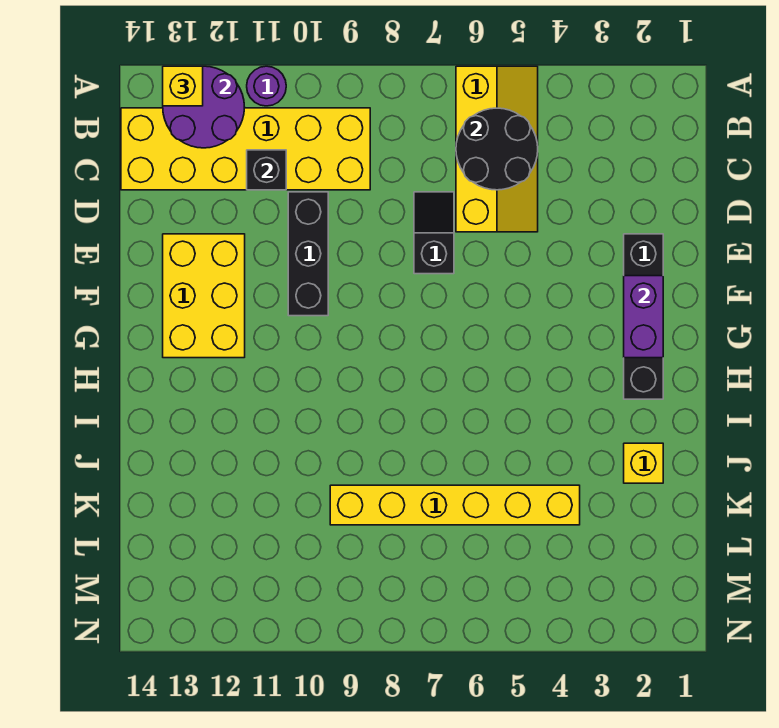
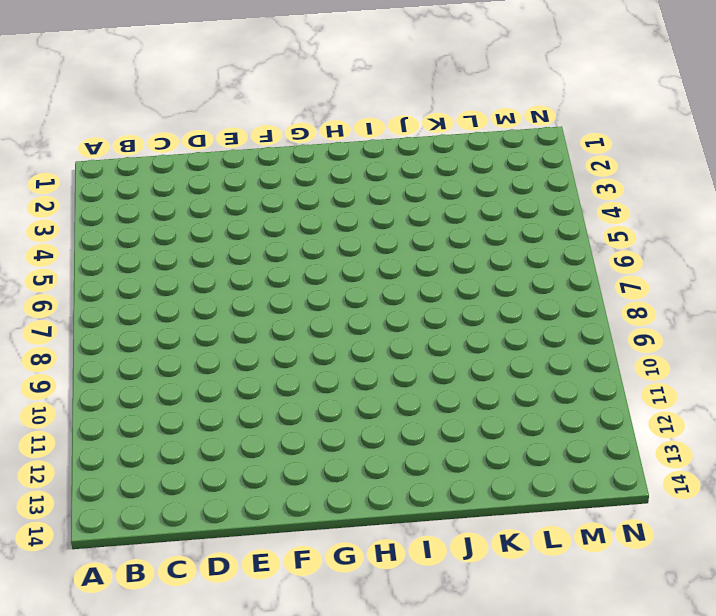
none -> yellow slope A5:D6 level 1 top 6
none -> purple round brick A11 level 1
none -> yellow brick B9:C14 level 1

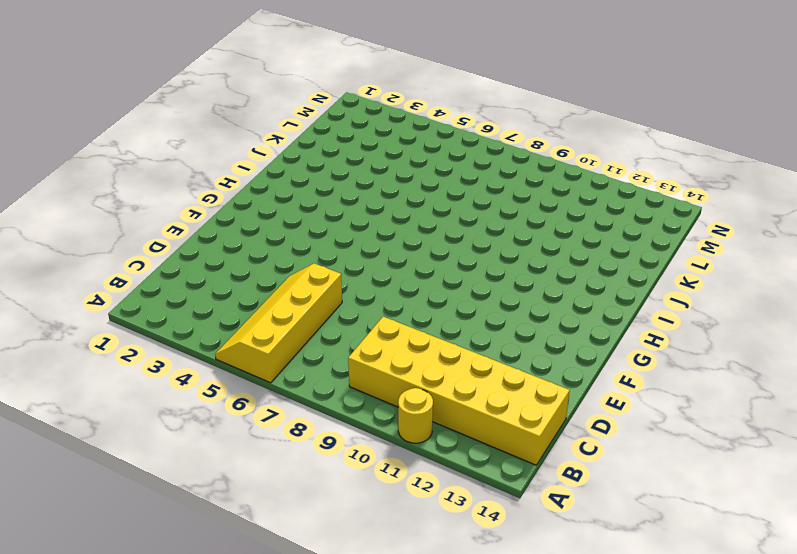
yellow round brick A11 level 1 -> purple round brick A11 level 1
none -> black slope D7:E7 level 1 top E
none -> black brick D10:F10 level 1
none -> black brick E2:H2 level 1

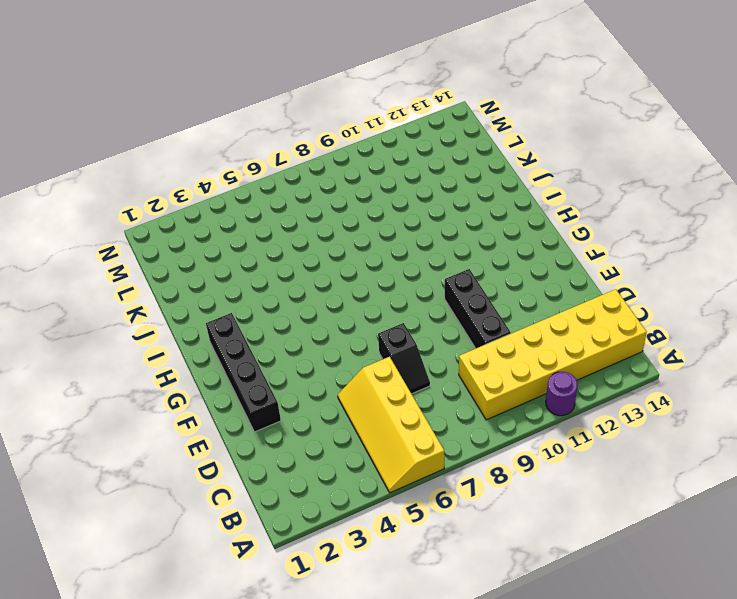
none -> yellow brick E12:G13 level 1
none -> yellow brick J2 level 1
none -> yellow brick K4:K9 level 1

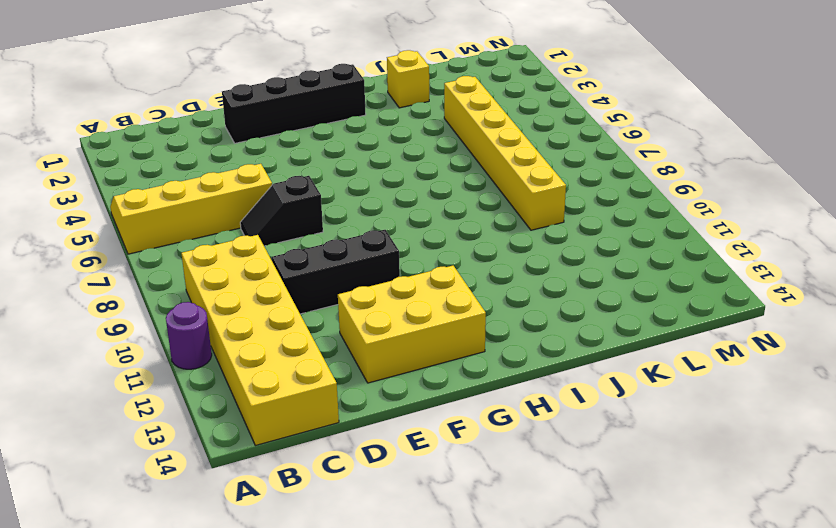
none -> purple round brick A12:B13 level 2
none -> black round brick B5:C6 level 2
none -> black brick C11 level 2

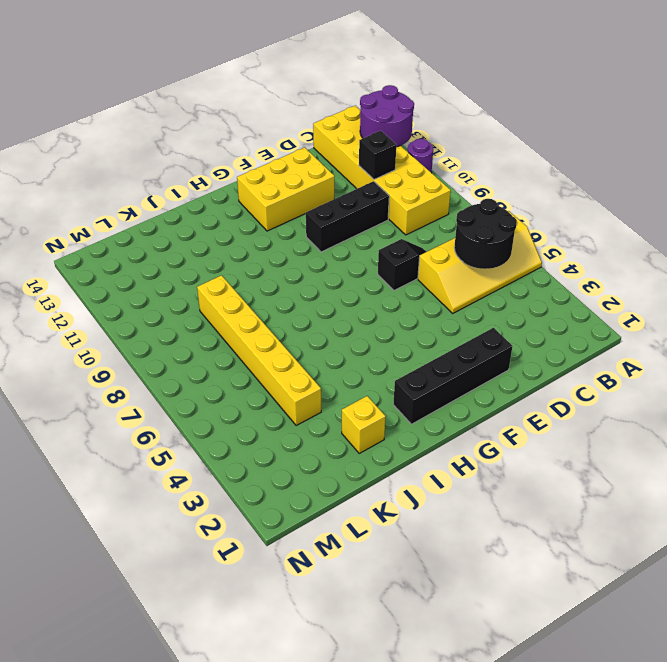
none -> purple brick F2:G2 level 2
none -> yellow brick A13 level 3

